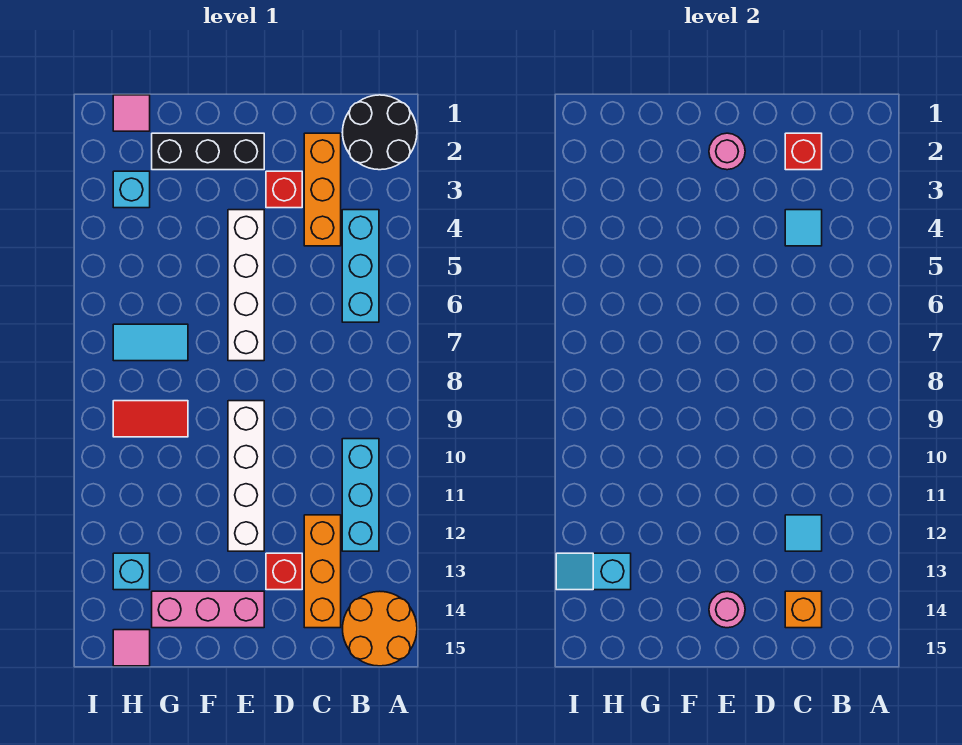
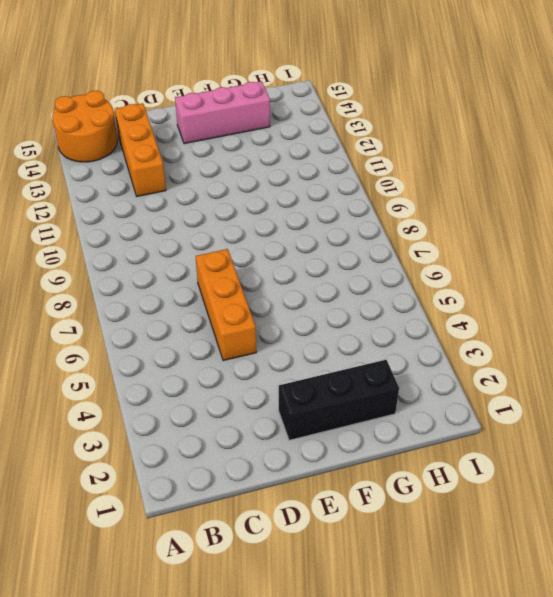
orange brick D5:D7 level 1 -> orange brick C2:C4 level 1
none -> black round brick A1:B2 level 1
none -> cyan brick B4:B6 level 1
none -> cyan brick B10:B12 level 1

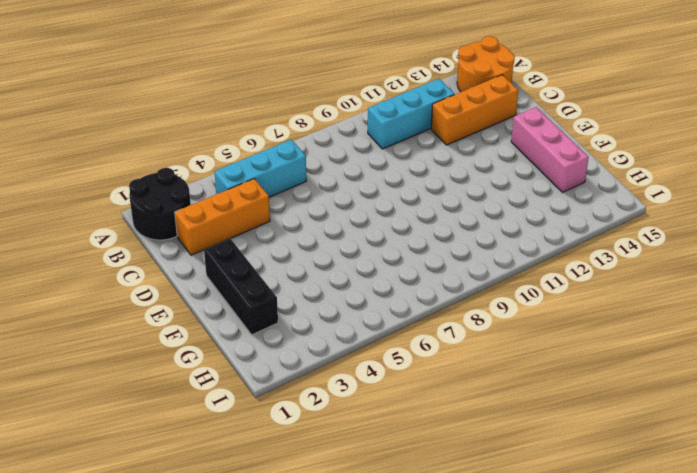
none -> red brick D3 level 1
none -> red brick D13 level 1
none -> white brick E4:E7 level 1

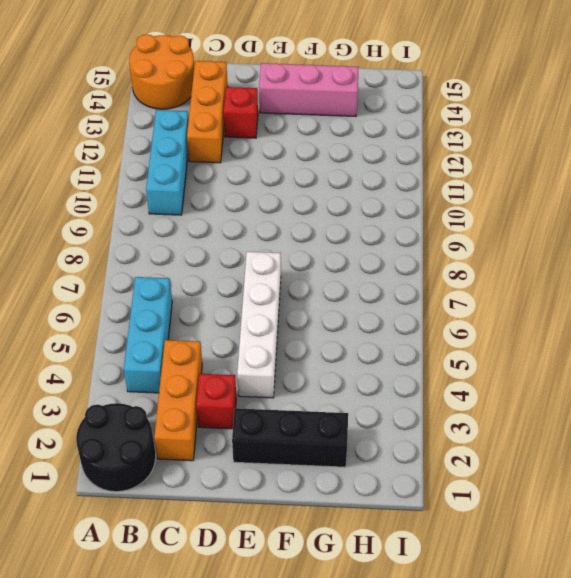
none -> white brick E9:E12 level 1
none -> cyan tile G7:H7 level 1
none -> red tile G9:H9 level 1

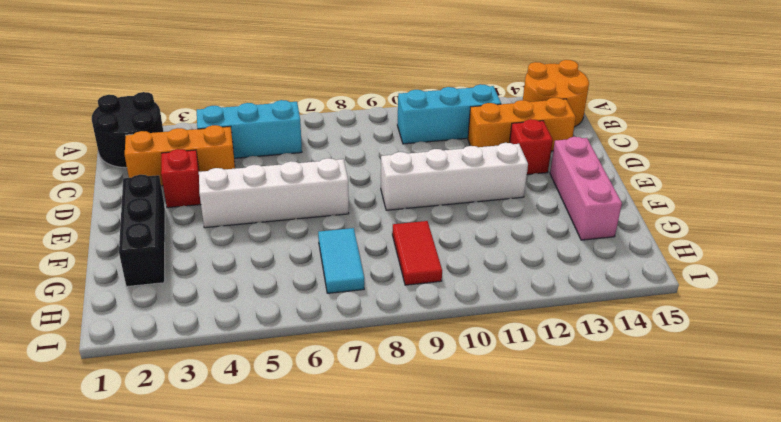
none -> pink tile H1 level 1
none -> cyan brick H3 level 1
none -> cyan brick H13 level 1

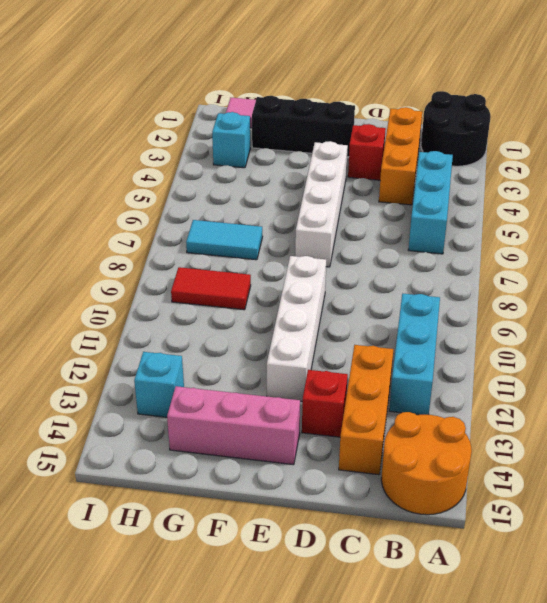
none -> pink tile H15 level 1
none -> red brick C2 level 2
none -> cyan tile C4 level 2

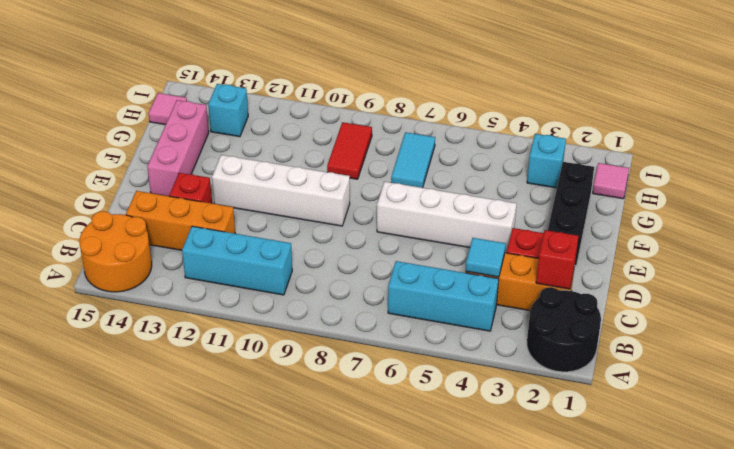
none -> cyan tile C12 level 2
none -> orange brick C14 level 2
none -> pink round brick E2 level 2

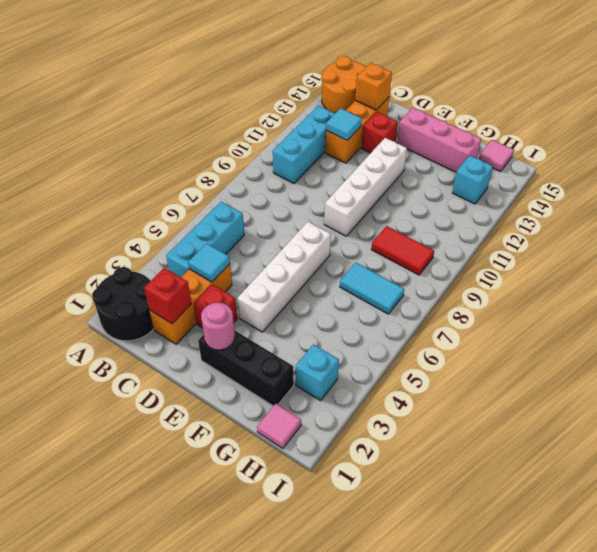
none -> pink round brick E14 level 2
none -> cyan slope H13:I13 level 2 top H

